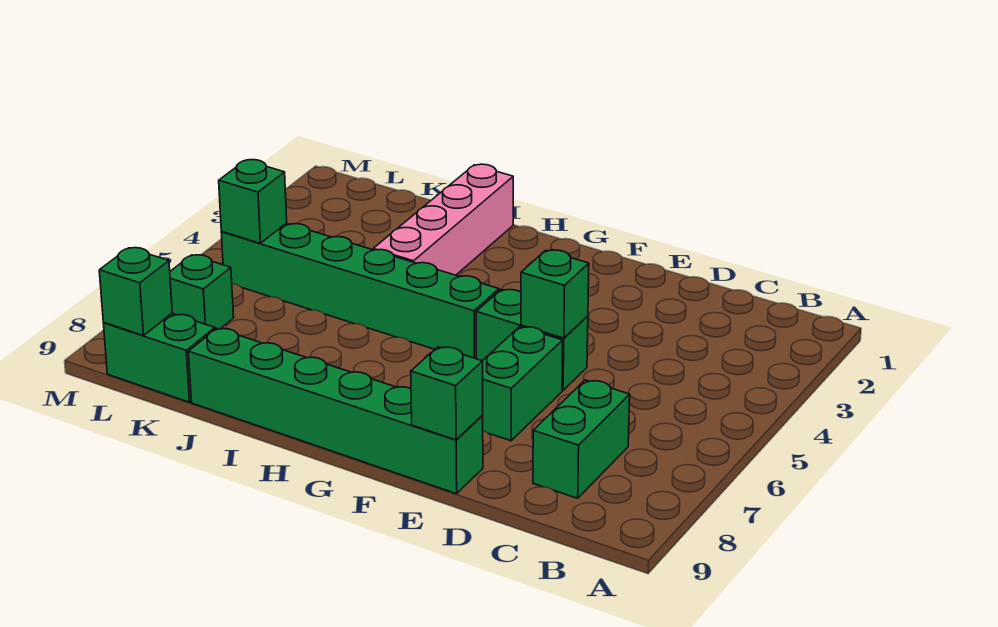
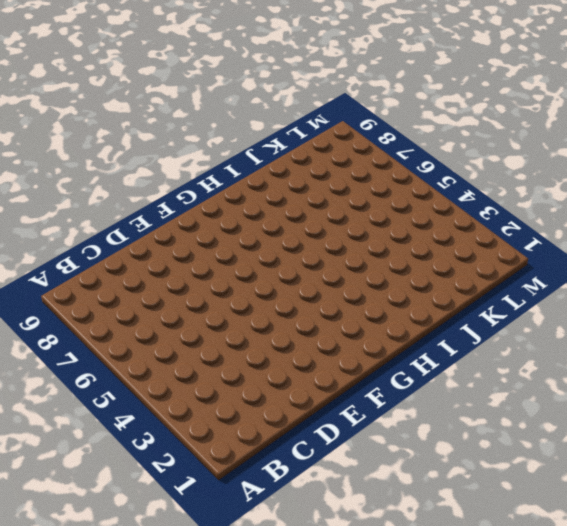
none -> green brick C7:C8 level 1
none -> green brick E5:F5 level 1
none -> green brick E6:E7 level 1

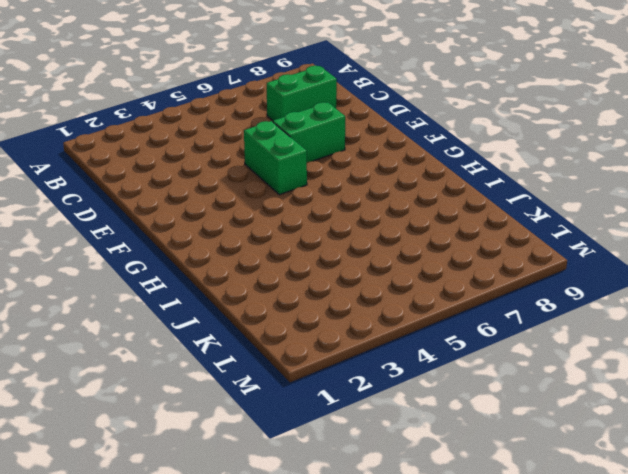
none -> green brick E9:J9 level 1
none -> green brick G5:L5 level 1
none -> pink brick I1:I4 level 1

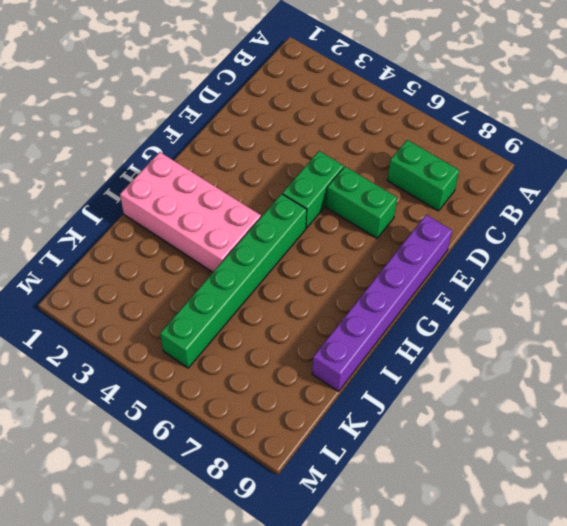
purple brick E9:J9 level 1 -> green brick E9:J9 level 1
pink brick H1:I4 level 1 -> pink brick I1:I4 level 1
none -> green brick K9:L9 level 1
none -> green brick L7 level 1
none -> green brick E5 level 2

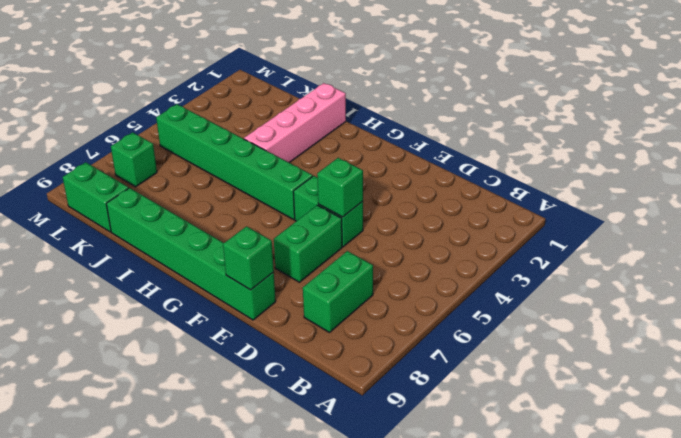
none -> green brick L5 level 2
none -> green brick L9 level 2

